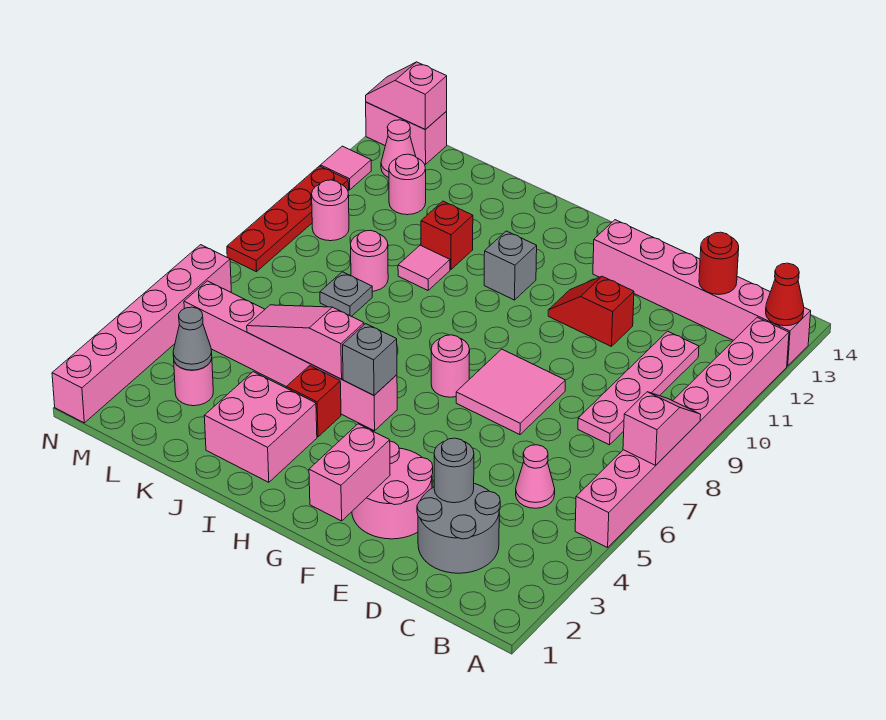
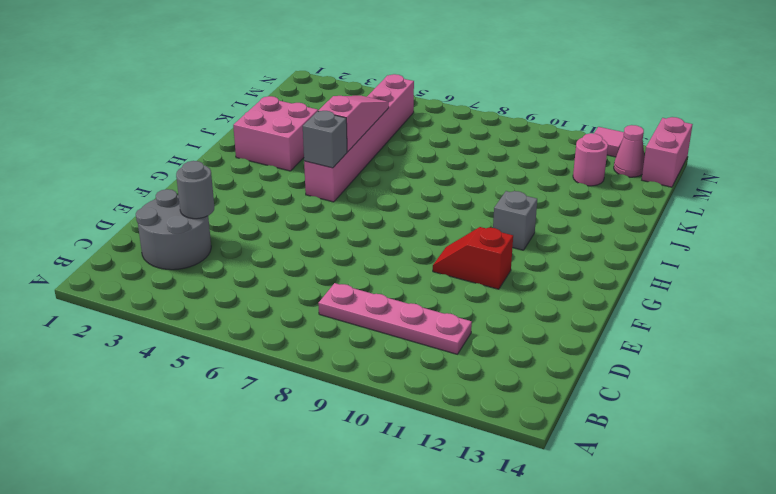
red slope F10:F11 level 1 top 11 -> red slope E11:F11 level 1 top E
none -> pink brick A5:A12 level 1
none -> pink brick A13:F13 level 1
none -> pink cone C5 level 1
none -> pink round brick E2:F3 level 1

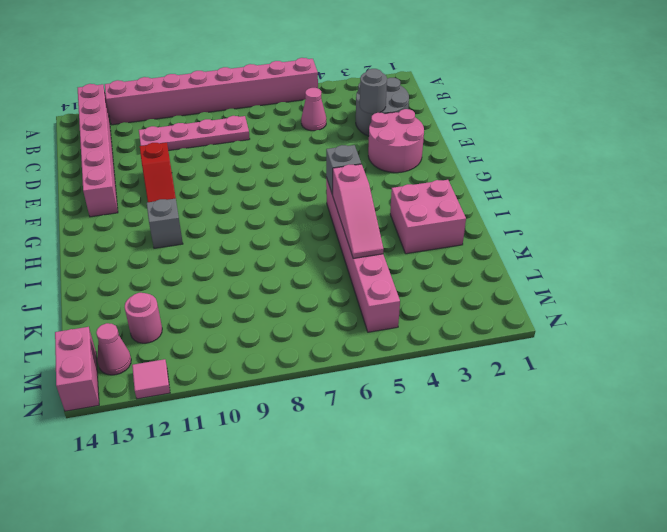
none -> pink tile E7:F8 level 1
none -> pink round brick G7 level 1
none -> red brick I4 level 1
none -> pink tile J10 level 1

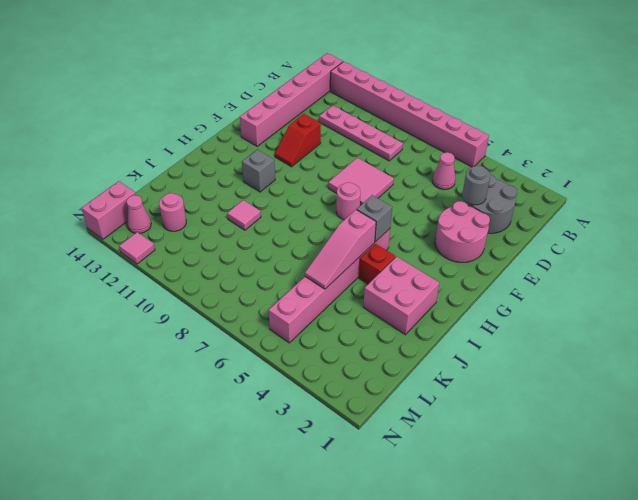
none -> red brick J11 level 1
none -> grey plate K8 level 1
none -> pink round brick K9 level 1
none -> pink round brick L3 level 1

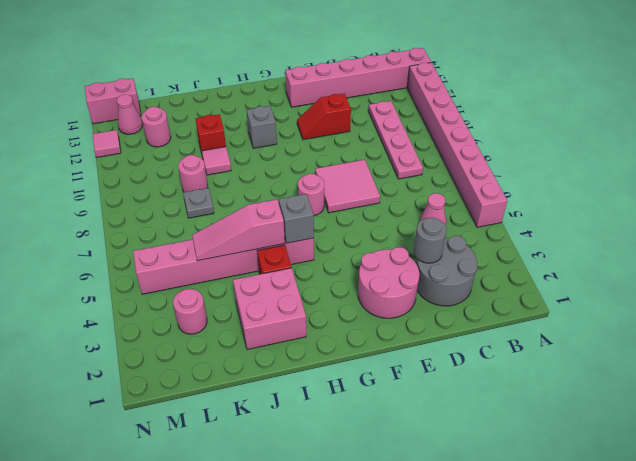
none -> pink round brick M10 level 1
none -> pink brick N1:N6 level 1
none -> red plate N8:N11 level 1
none -> pink slope A7:A8 level 2 top 7

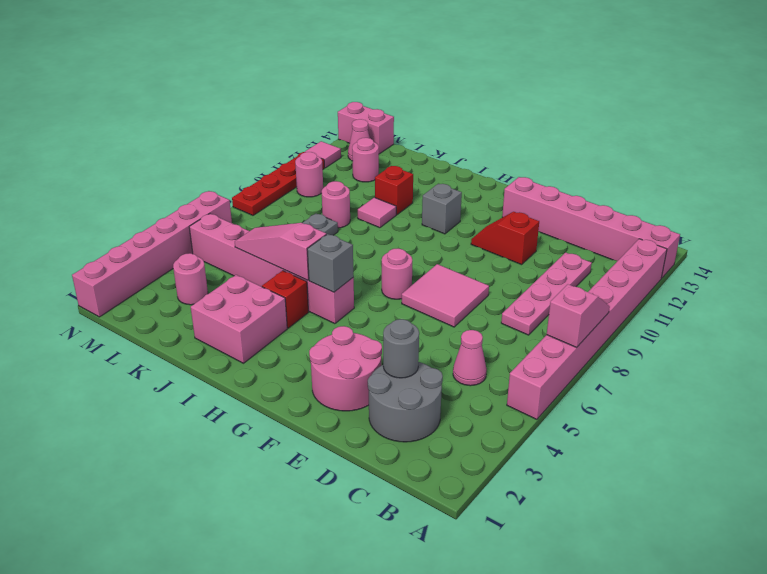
none -> red cone A13 level 2
none -> red round brick C13 level 2
none -> pink brick F1:F2 level 2
none -> grey cone L3 level 2

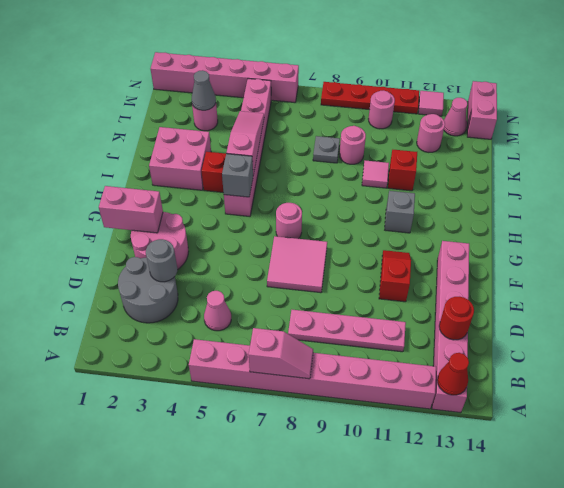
none -> pink slope M14:N14 level 2 top M

